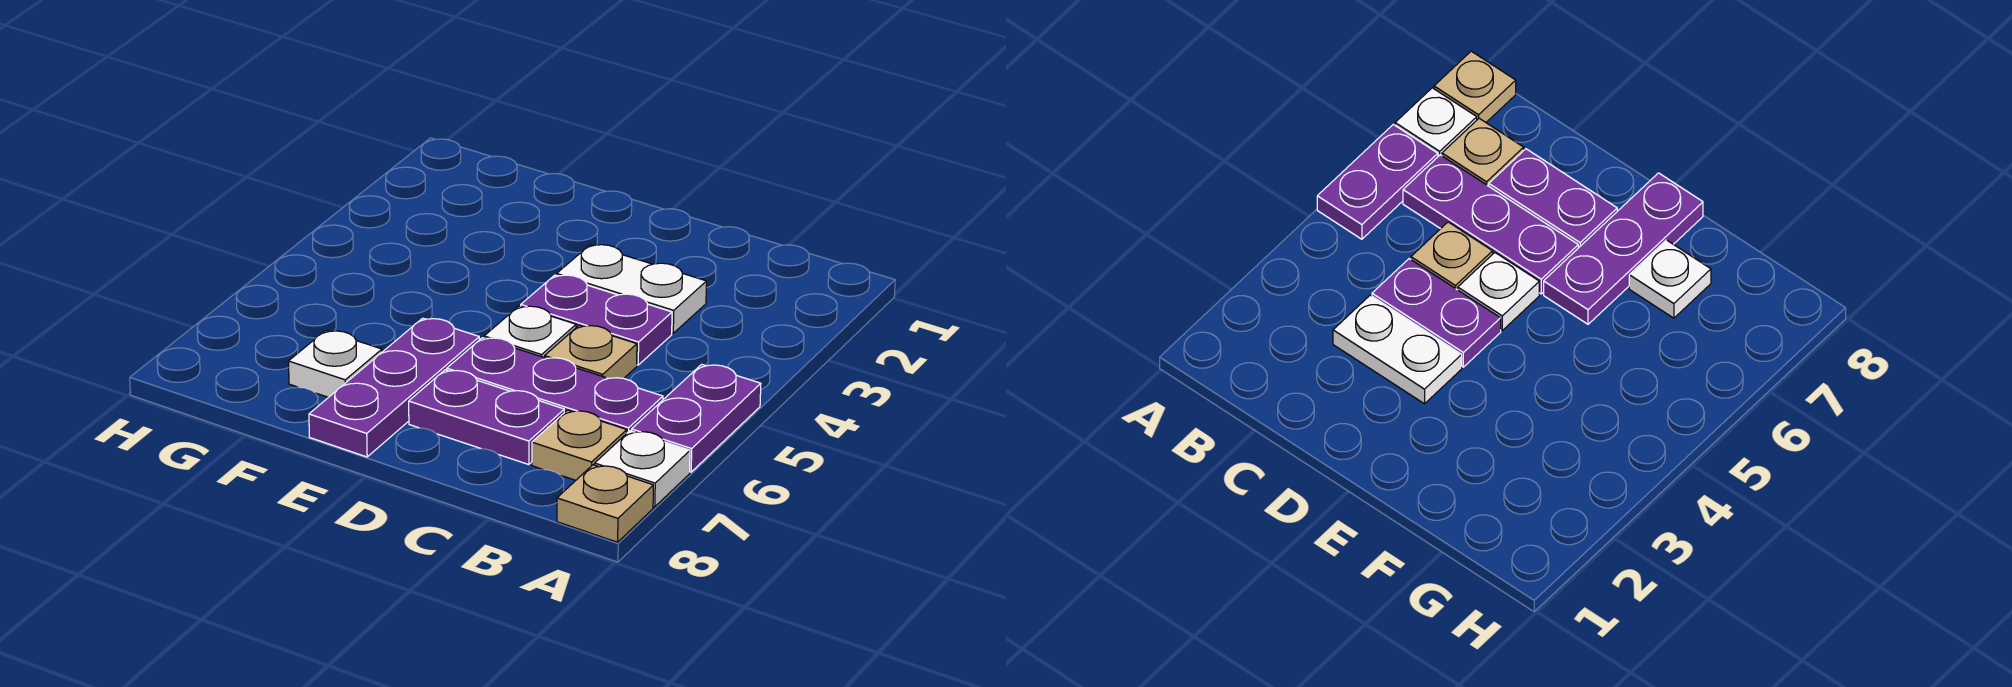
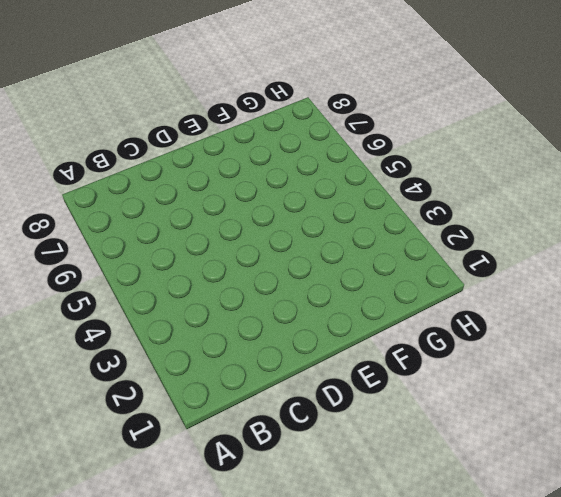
none -> purple plate A5:A6 level 1
none -> white plate A7 level 1
none -> tan plate A8 level 1

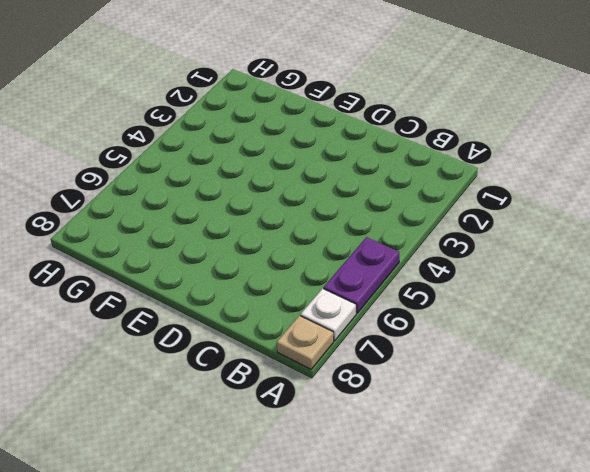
none -> purple plate B6:D6 level 1
none -> tan plate B7 level 1
none -> white plate C3:D3 level 1

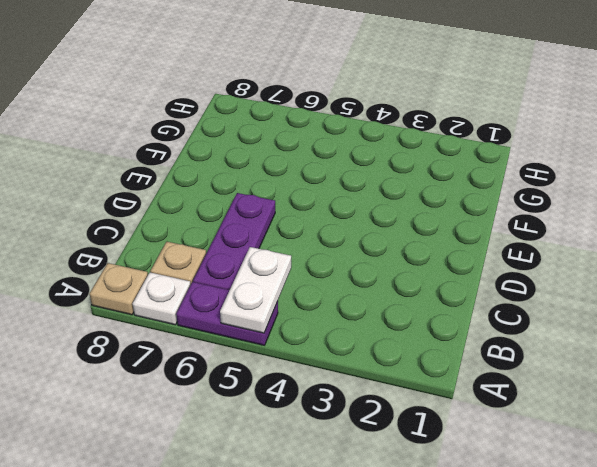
white plate A5:B5 level 2 -> white plate C3:D3 level 1
none -> purple plate C4:D4 level 1
none -> tan plate C5 level 1
none -> purple plate C7:D7 level 1

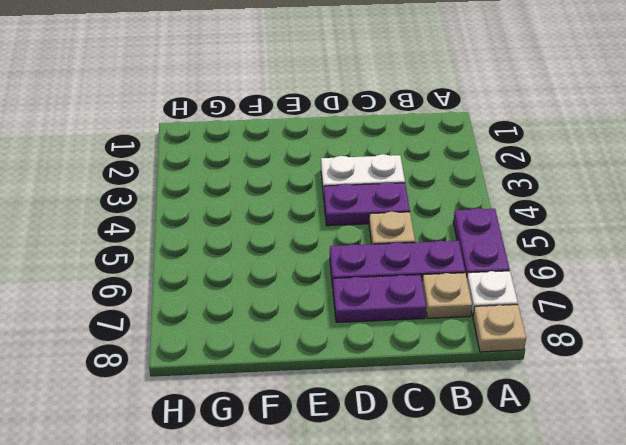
none -> white plate D5 level 1
none -> purple plate E6:E8 level 1
none -> white plate F7 level 1

